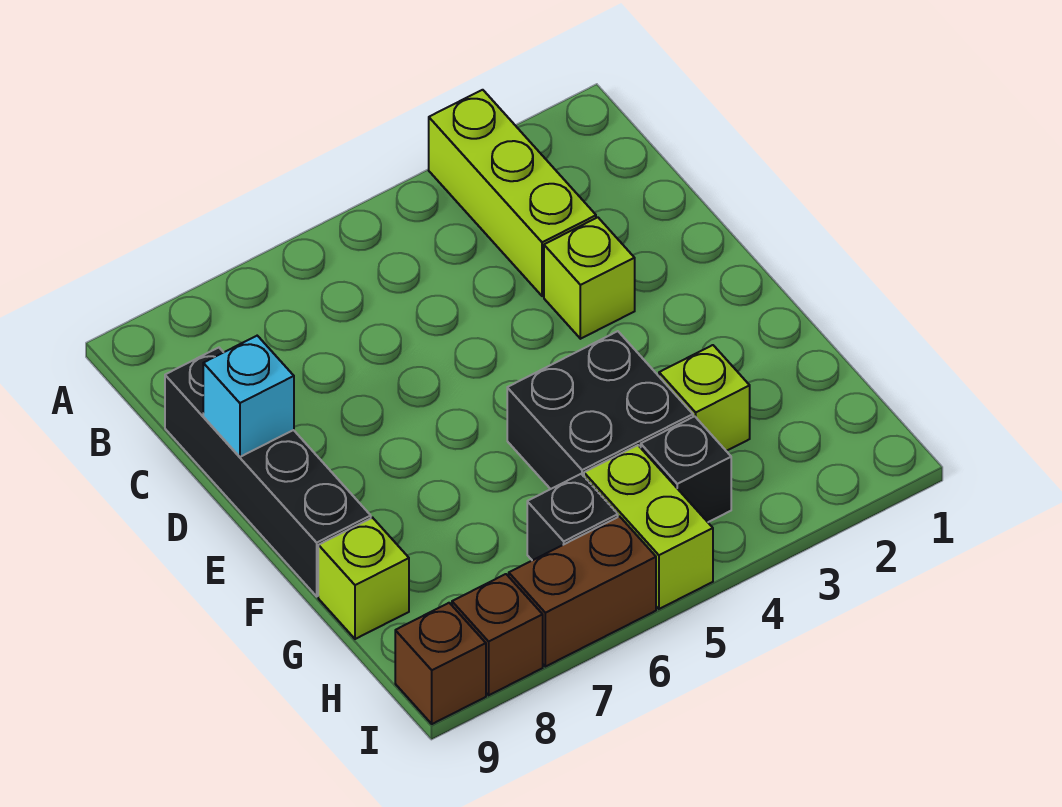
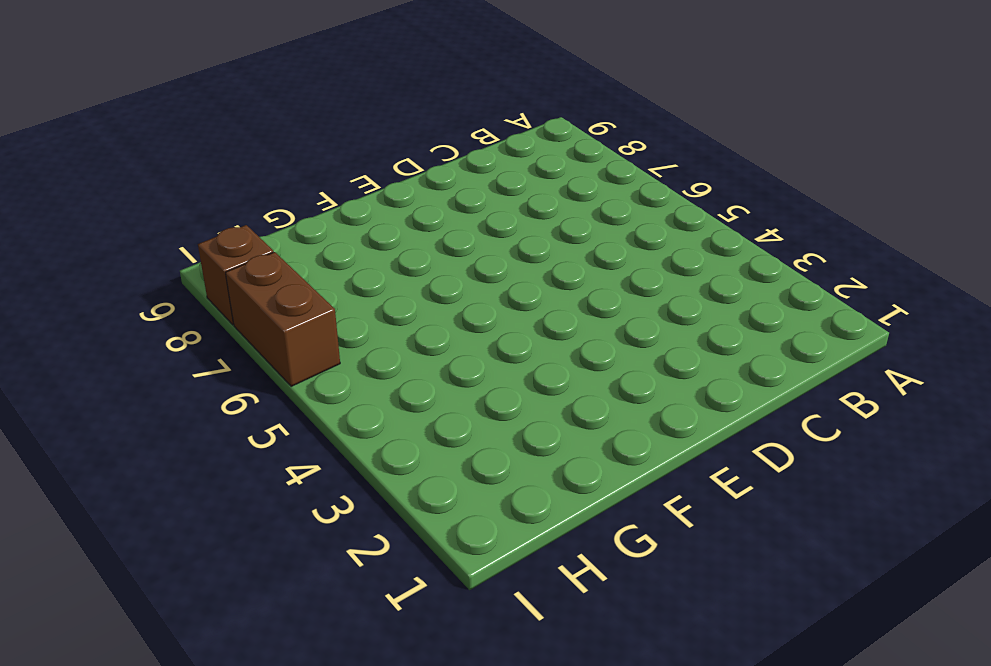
none -> lime brick A3:C3 level 1
none -> black brick C9:F9 level 1
none -> lime brick D3 level 1

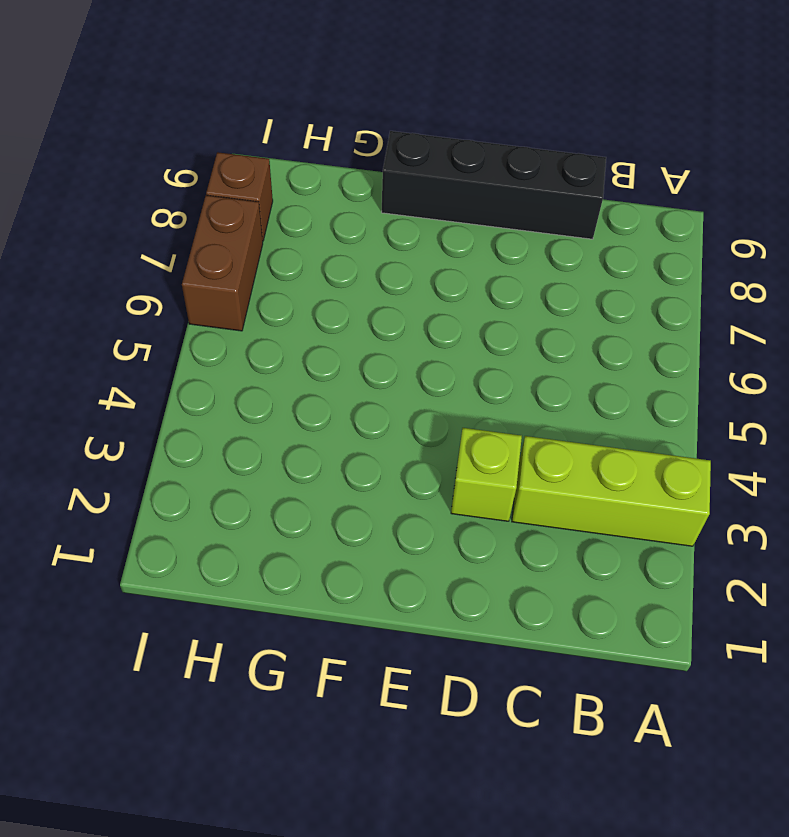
none -> black brick F4:G5 level 1
none -> lime brick G3 level 1
none -> lime brick G9 level 1

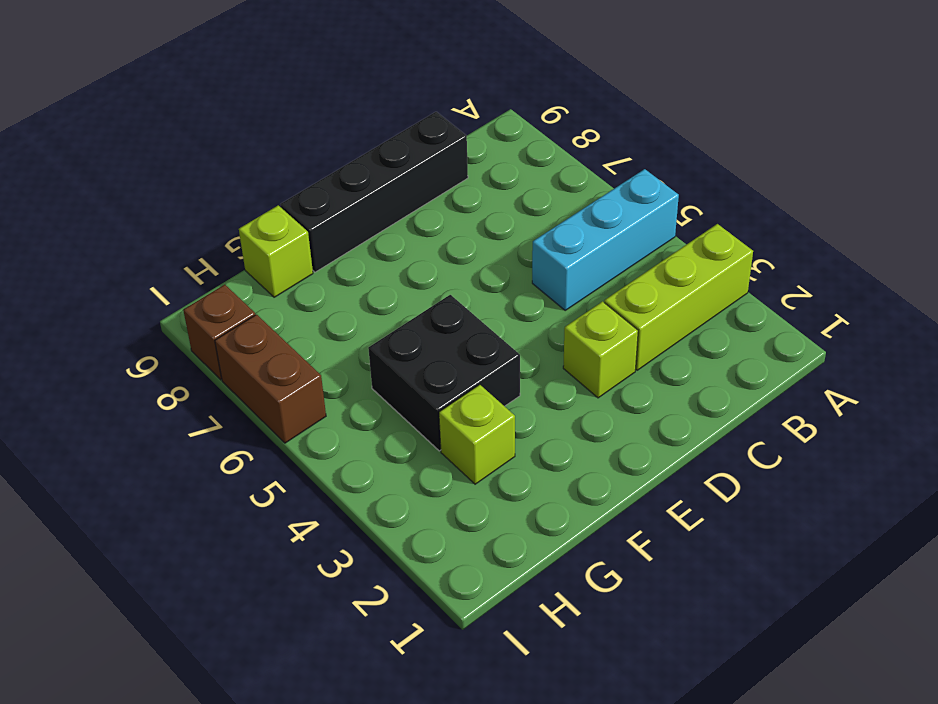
cyan brick A5:C5 level 1 -> none
none -> black brick H4 level 1
none -> lime brick H5:I5 level 1
none -> black brick H6 level 1

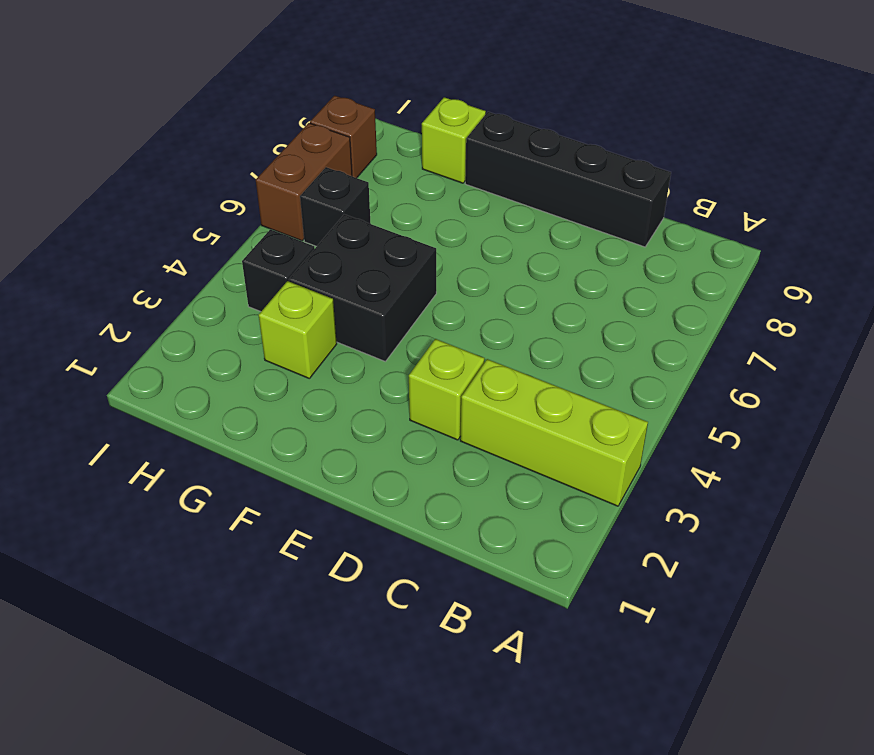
none -> lime brick H5:I5 level 1
none -> brown brick I9 level 1
none -> cyan brick D9 level 2

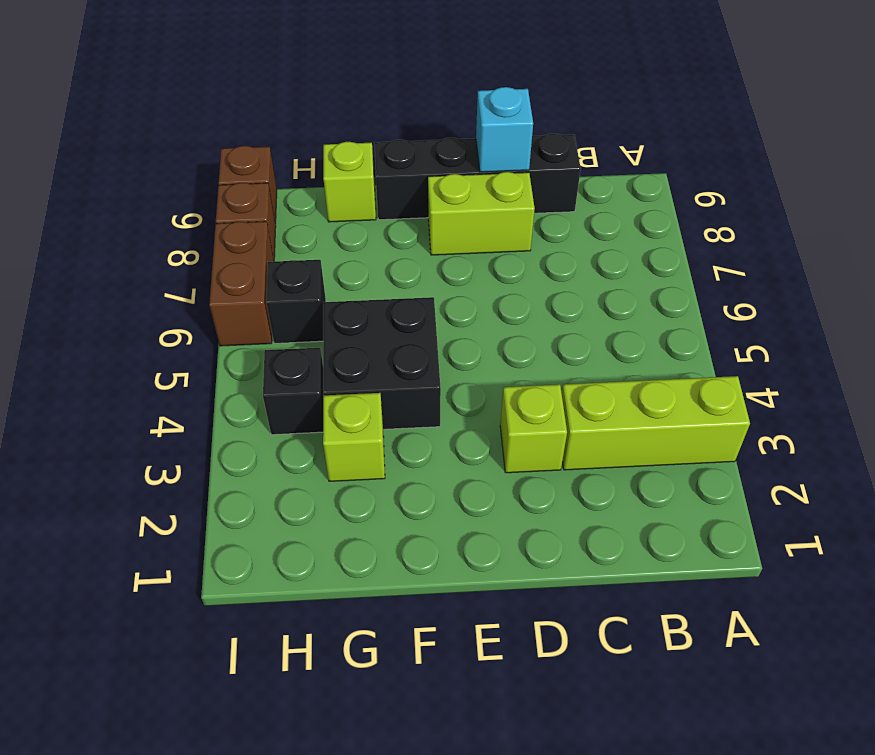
lime brick D8:E8 level 1 -> lime brick H5:I5 level 1

